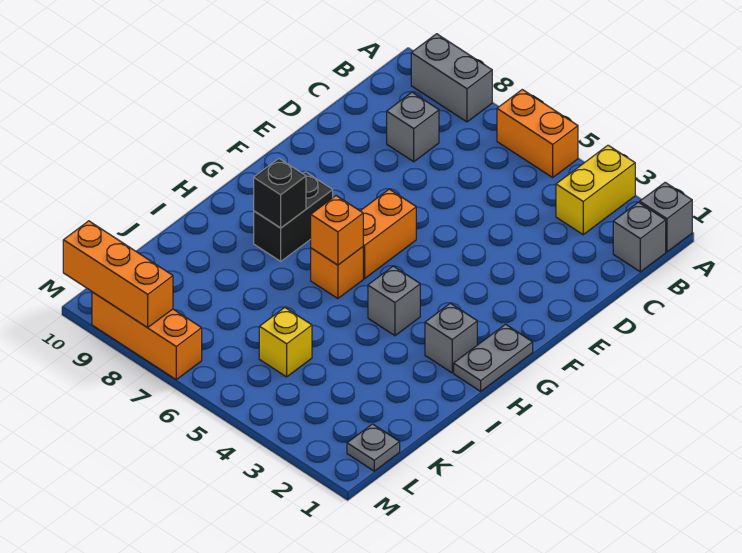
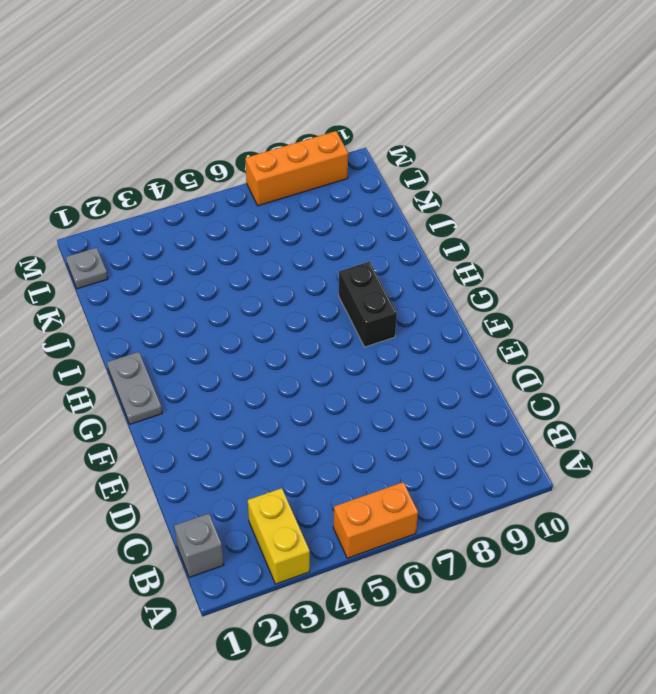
none -> grey brick A1 level 1
none -> grey brick A8:A9 level 1
none -> grey brick C8 level 1

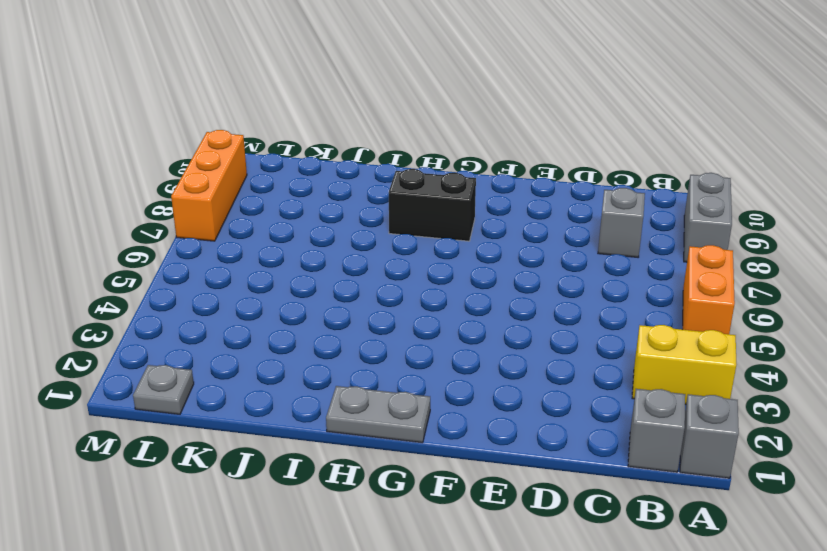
none -> orange brick F6:G6 level 1
none -> grey brick H2 level 1
none -> grey brick H4 level 1

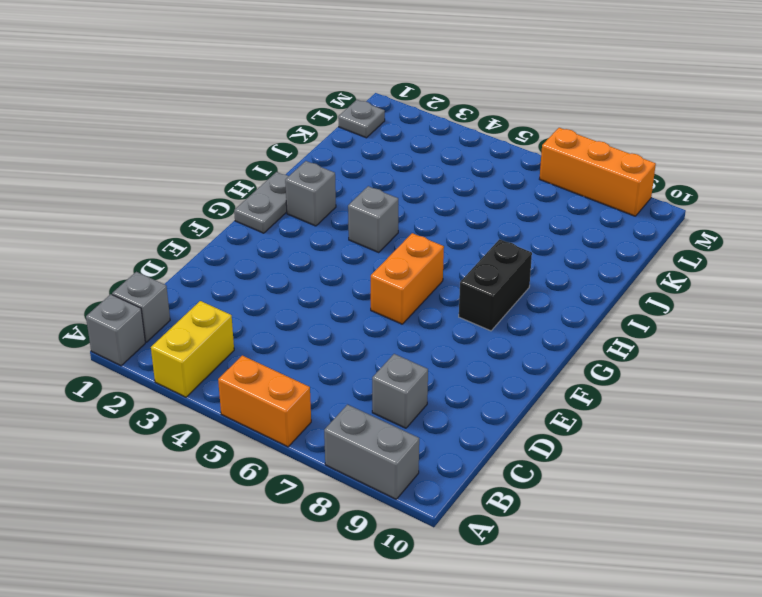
none -> orange brick H6 level 1
none -> yellow brick K5 level 1
none -> orange brick H6 level 2

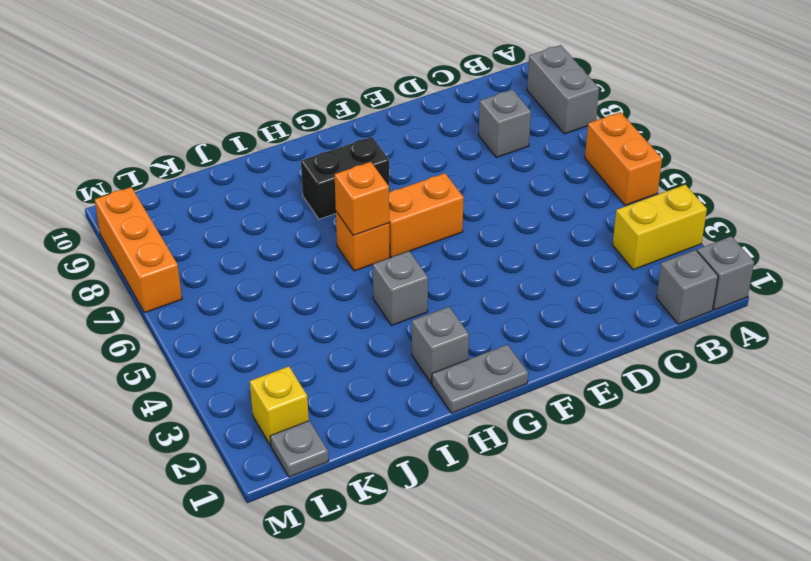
yellow brick L2 level 1 -> yellow brick K5 level 1
none -> black brick H8 level 2
none -> orange brick M8:M10 level 2

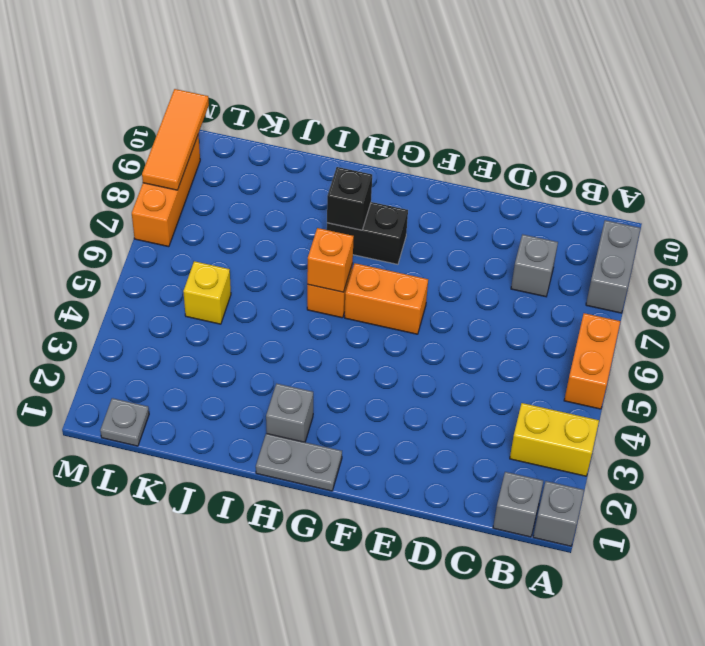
orange tile M8:M10 level 2 -> orange brick M8:M10 level 2
none -> grey brick H4 level 1

